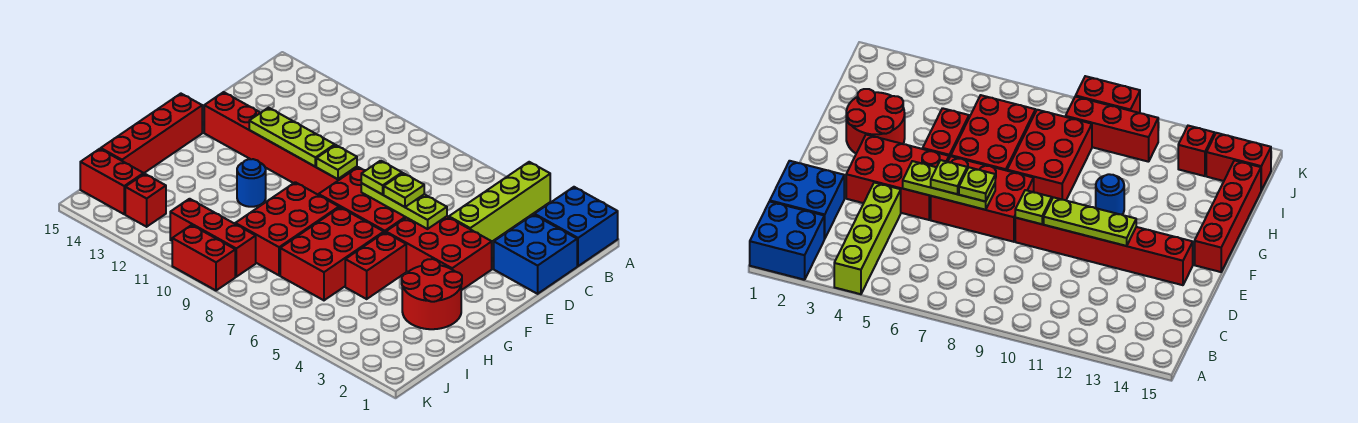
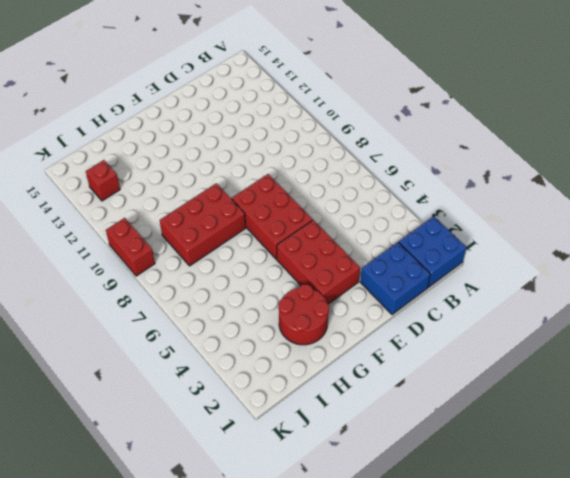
none -> lime brick A4:D4 level 1
none -> red brick E9:E14 level 1
none -> red brick F15:I15 level 1

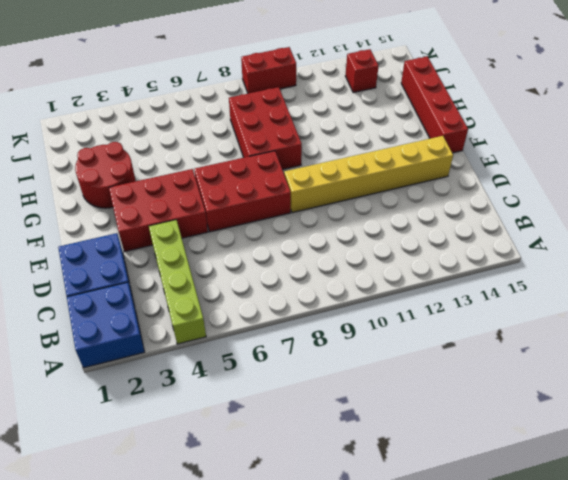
yellow brick E9:E14 level 1 -> red brick E9:E14 level 1
none -> red brick G5:H5 level 1
none -> red brick G6:I7 level 1
none -> blue round brick G11 level 1

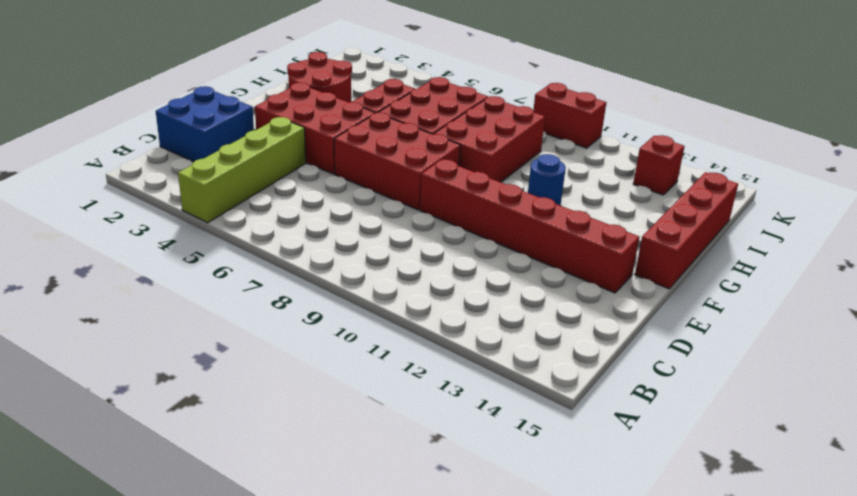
none -> blue brick A1:B2 level 1
none -> red brick J9:J11 level 1
none -> red brick J14:J15 level 1

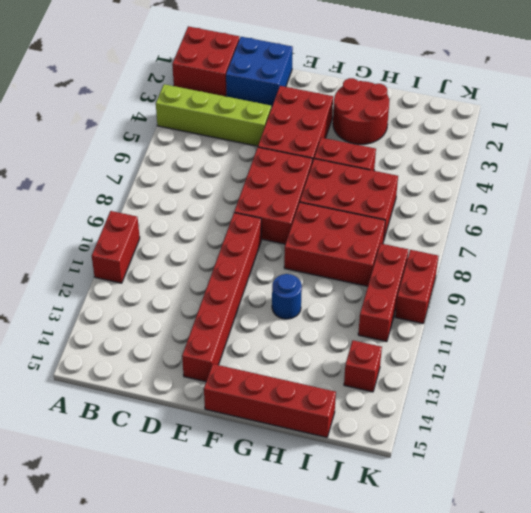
red brick A1:B2 level 1 -> blue brick A1:B2 level 1
red brick A10:A11 level 1 -> red brick J14:J15 level 1
none -> lime plate E5:E7 level 2
none -> lime plate E9 level 2
none -> lime plate E10:E12 level 2

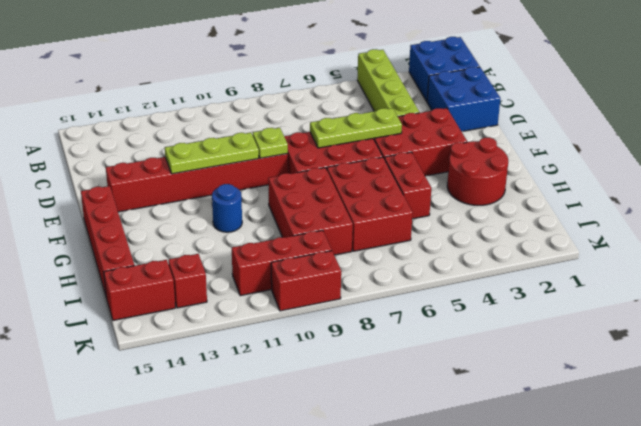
none -> lime plate E6 level 3
none -> lime plate E7 level 3

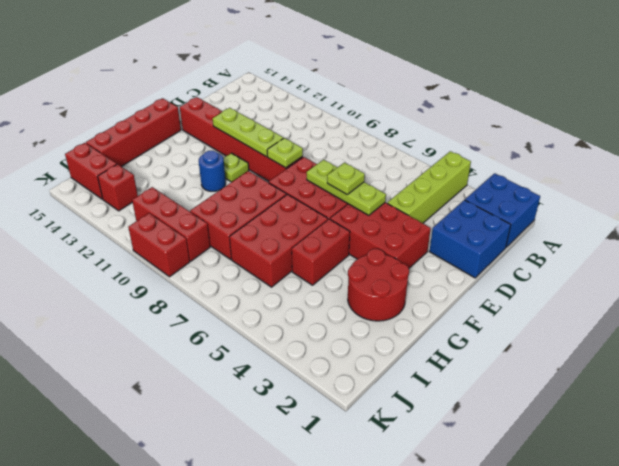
lime plate F11 level 1 -> lime plate E7 level 3

